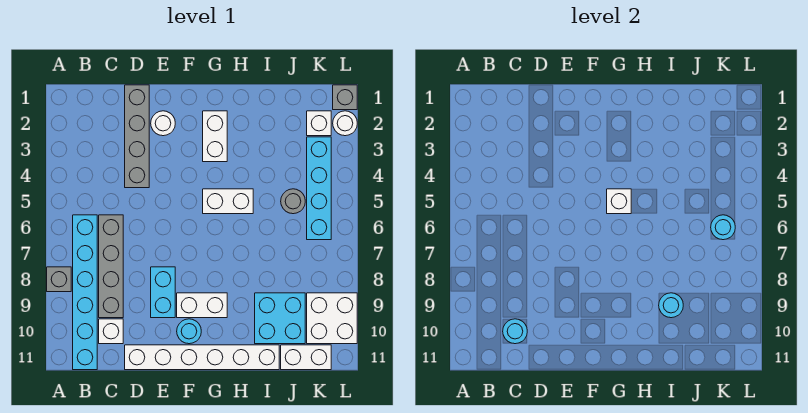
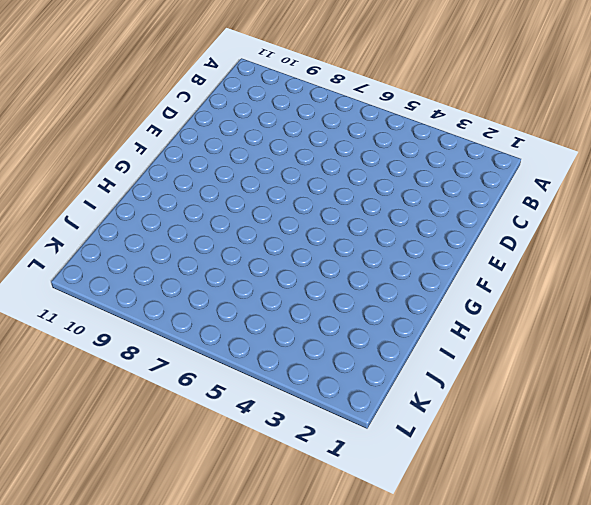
none -> grey brick A8 level 1
none -> cyan brick B6:B11 level 1
none -> grey brick C6:C9 level 1

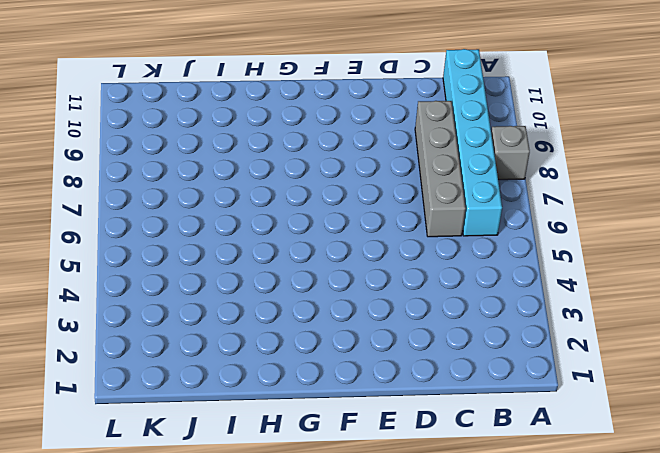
none -> white brick C10 level 1
none -> grey brick D1:D4 level 1
none -> white brick D11:I11 level 1

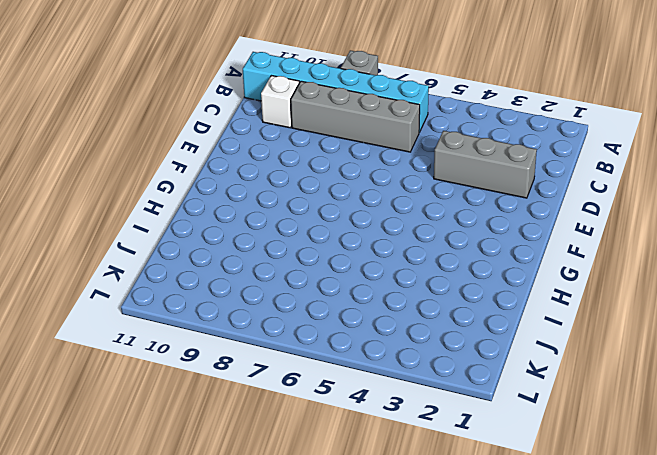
grey brick D2:D4 level 1 -> grey brick D1:D4 level 1
none -> white brick D11:I11 level 1
none -> white round brick E2 level 1
none -> cyan brick E8:E9 level 1

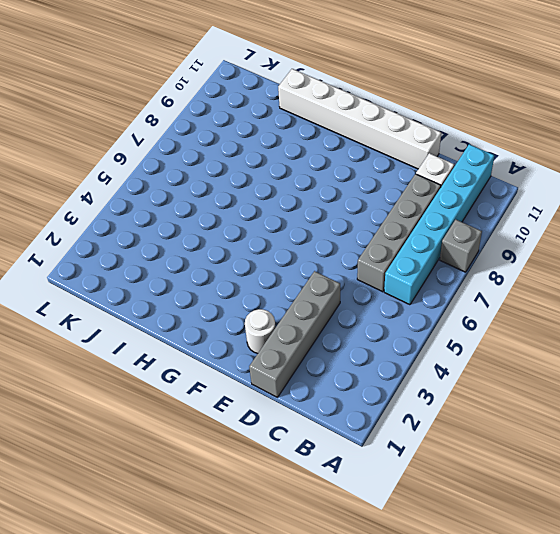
none -> cyan brick E8:E9 level 1
none -> white brick F9:G9 level 1
none -> cyan round brick F10 level 1

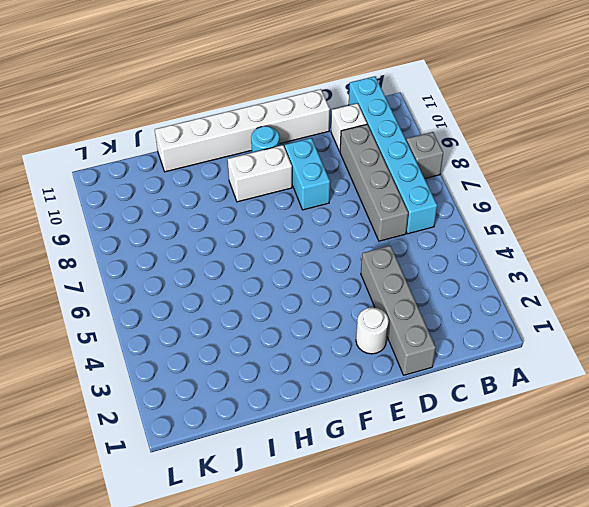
none -> white brick G2:G3 level 1
none -> white brick G5:H5 level 1
none -> cyan brick I9:J10 level 1

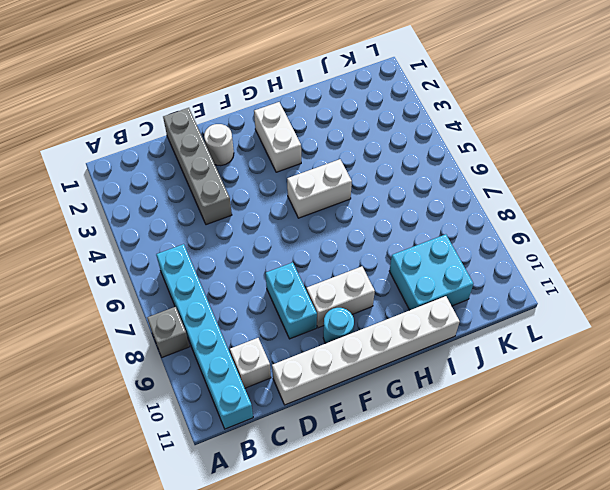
none -> grey brick C6:C9 level 1
none -> grey round brick J5 level 1
none -> white brick J11:K11 level 1

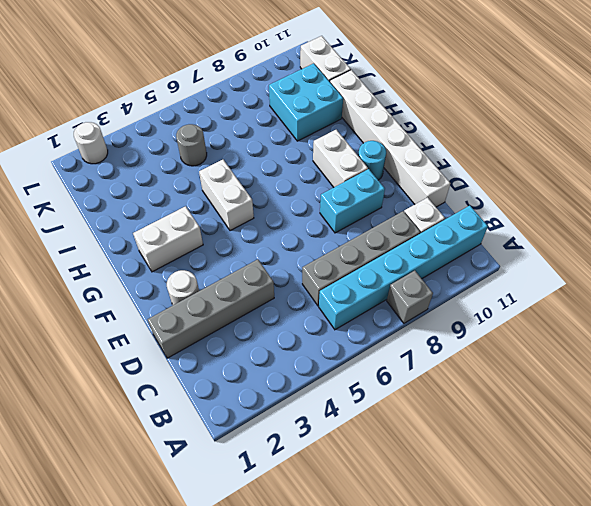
none -> white brick K2 level 1
none -> cyan brick K3:K6 level 1
none -> white brick K9:L10 level 1

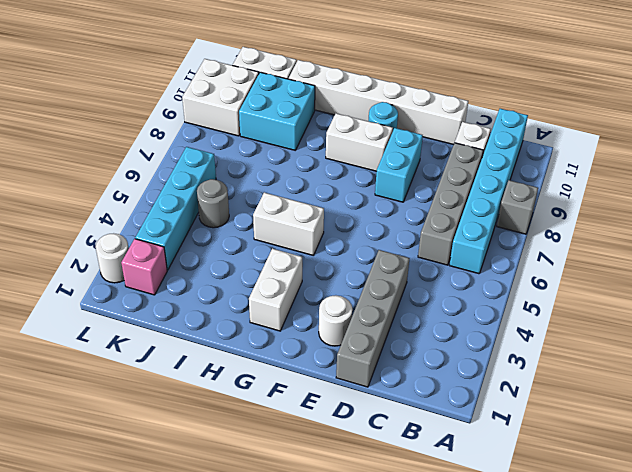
pink brick K2 level 1 -> white brick K2 level 1
none -> grey brick L1 level 1
none -> cyan round brick C10 level 2
none -> white brick G5 level 2

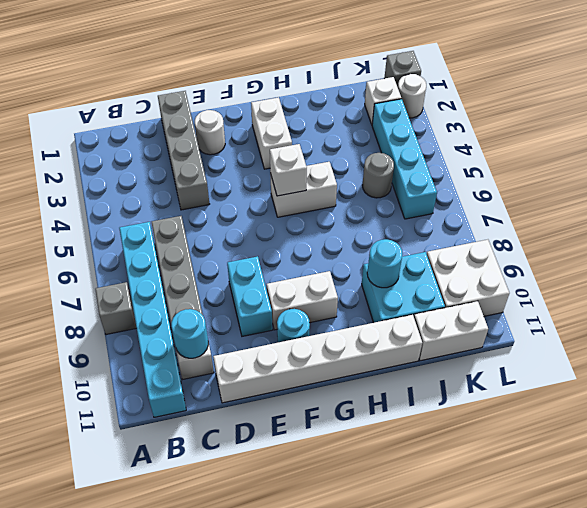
none -> cyan round brick K6 level 2

